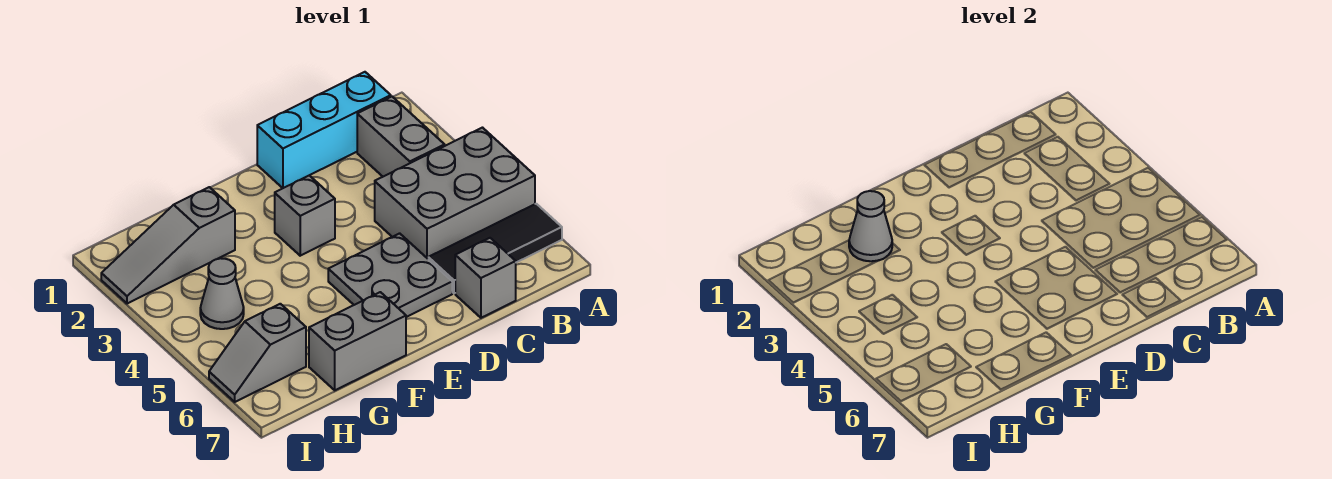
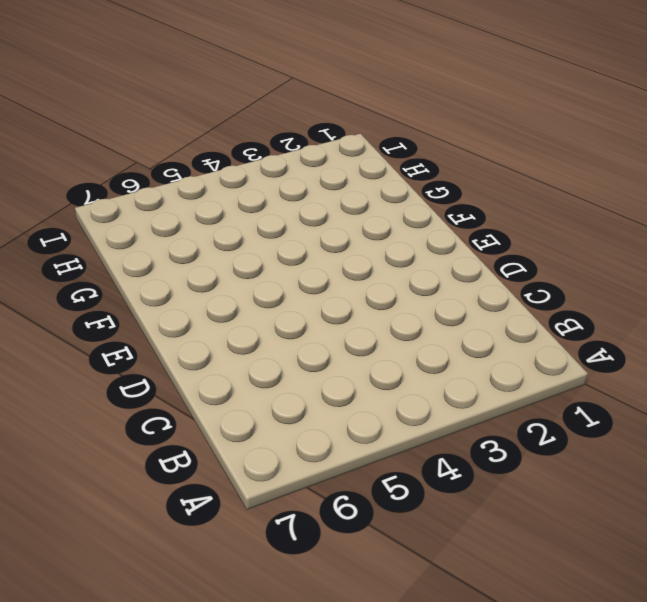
none -> grey brick A4:C5 level 1
none -> black tile A6:C6 level 1
none -> cyan brick B1:D1 level 1

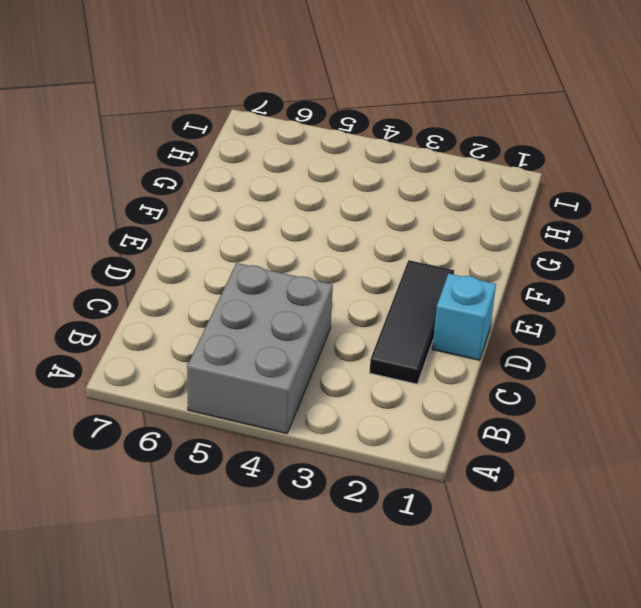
black tile C2:E2 level 1 -> black tile A6:C6 level 1
cyan brick D1 level 1 -> cyan brick B1:D1 level 1
none -> grey brick B2:B3 level 1
none -> grey brick C7 level 1
none -> grey plate D5:E6 level 1

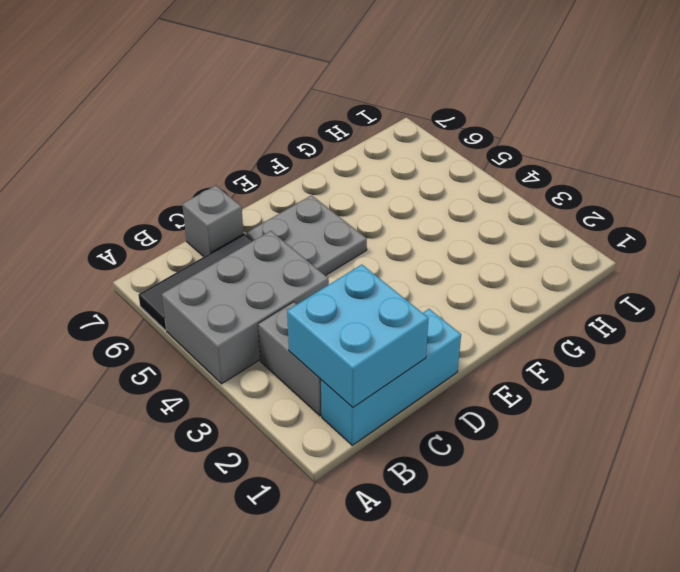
cyan brick B1:C2 level 2 -> none
none -> grey brick E3 level 1
none -> grey brick F7:G7 level 1
none -> grey slope G2:I2 level 1 top G

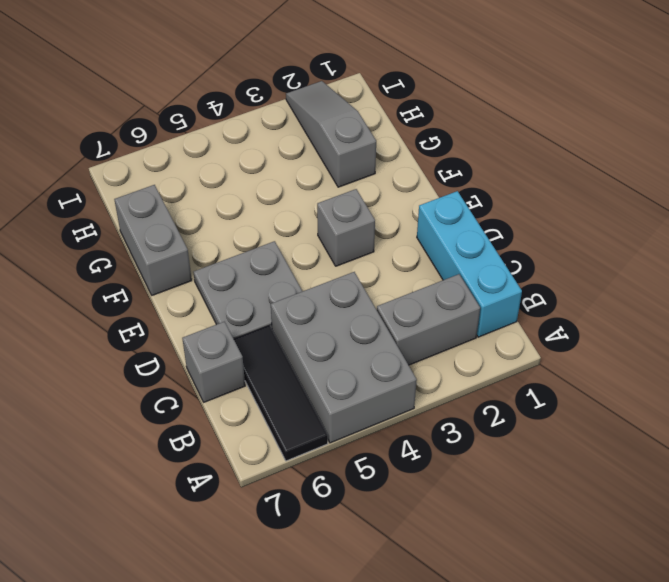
none -> grey cone H4 level 1
none -> grey slope H6:I6 level 1 top H
none -> grey cone G2 level 2

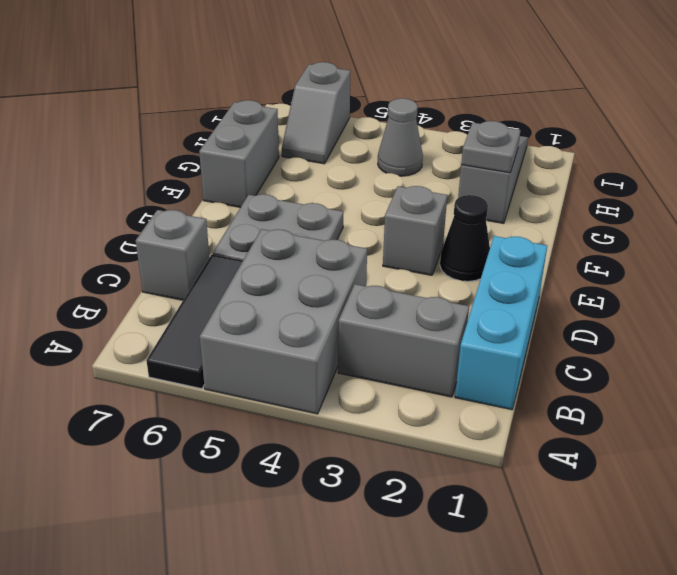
black cone E2 level 1 -> none
grey plate G2 level 2 -> grey cone G2 level 2
grey slope H6:I6 level 1 top I -> grey slope H6:I6 level 1 top H

